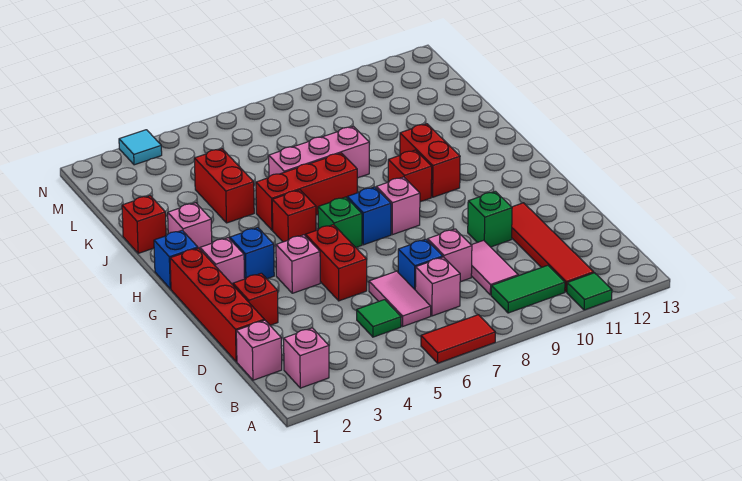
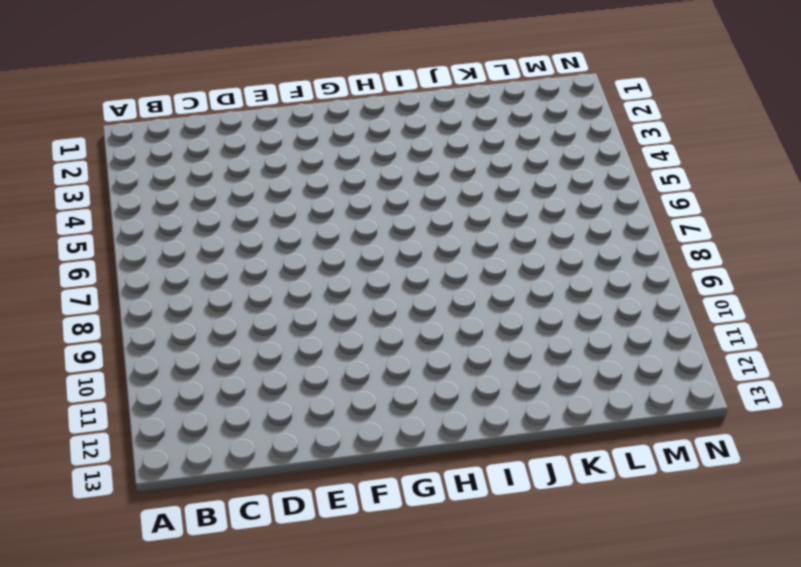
none -> red tile A6:A7 level 1
none -> green tile A11 level 1
none -> pink brick B2 level 1
none -> green tile B9:B10 level 1

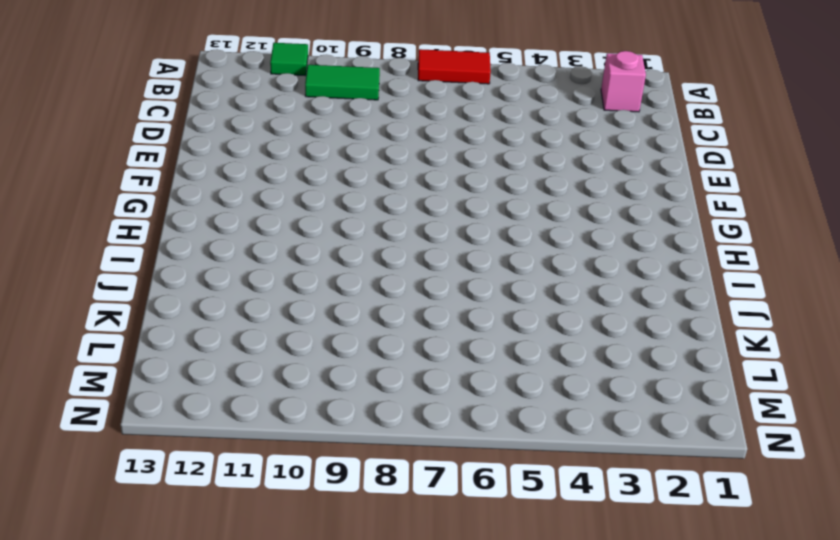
none -> red tile B11:E11 level 1
none -> pink brick C1 level 1
none -> green tile C5 level 1
none -> pink tile C6:D6 level 1

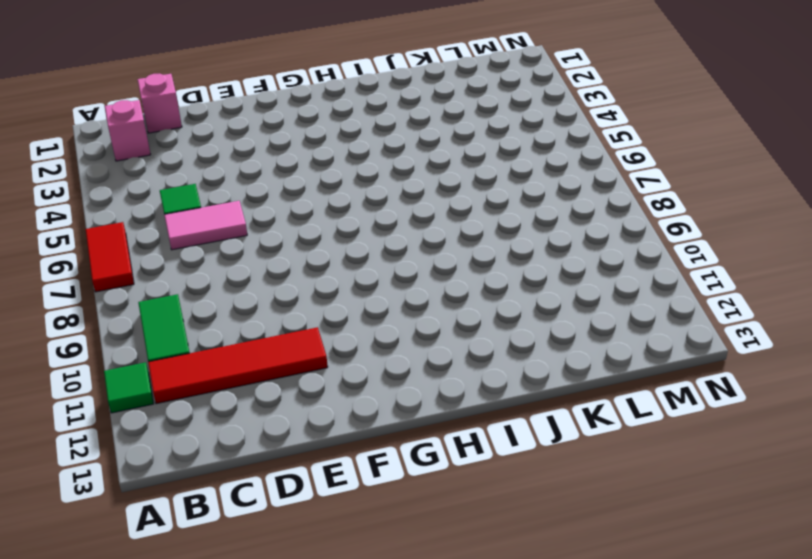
none -> pink brick C7 level 1
none -> pink tile C9:D9 level 1
none -> red brick D1:G1 level 1
none -> blue brick D7 level 1

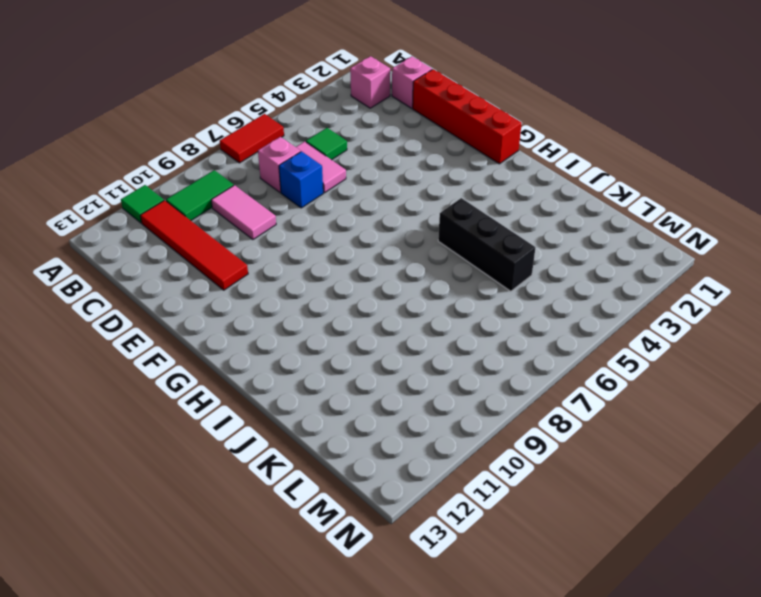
black brick I5:K5 level 1 -> red brick I5:I7 level 1
none -> pink brick D8 level 1
none -> red brick E2 level 1
none -> red brick E5:F5 level 1
none -> green brick E10 level 1

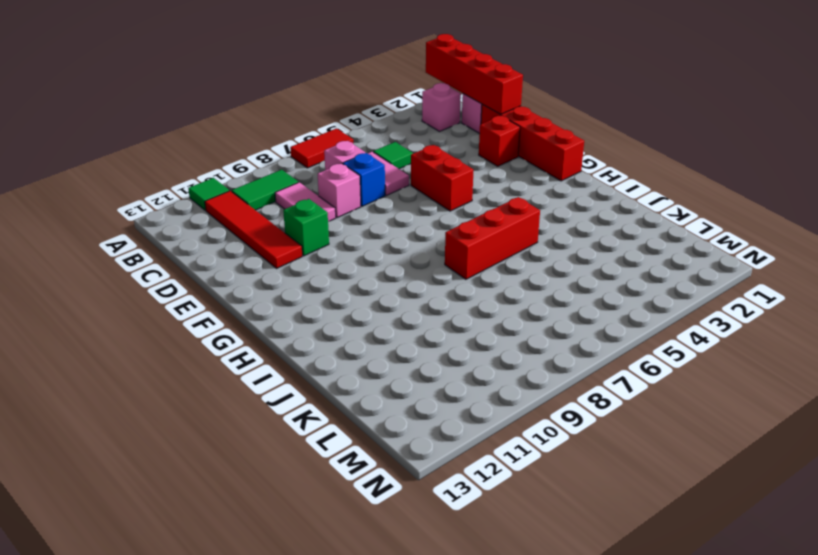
red brick A1:D1 level 2 -> none
none -> pink brick F4 level 1
none -> pink brick G2 level 1
none -> blue brick G3 level 1
none -> green brick G6 level 1

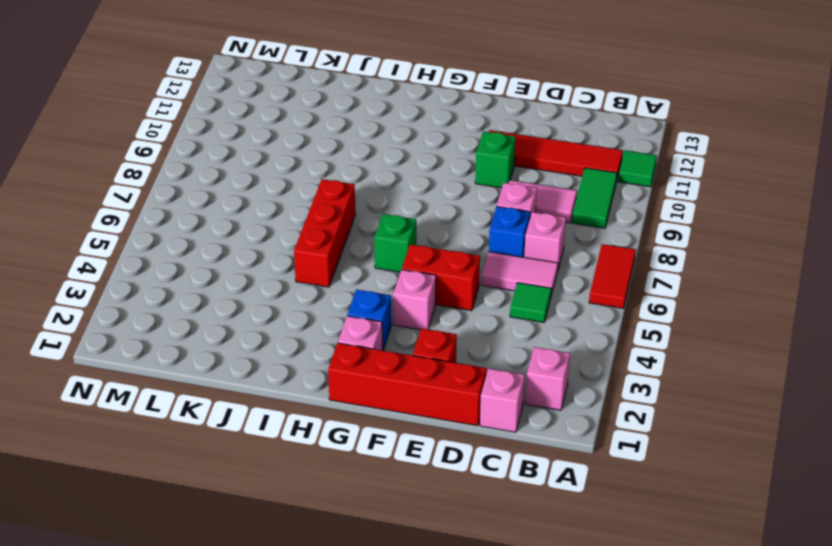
none -> blue brick G7 level 1
none -> pink brick G8 level 1
none -> blue brick H1 level 1
none -> red brick H5 level 1

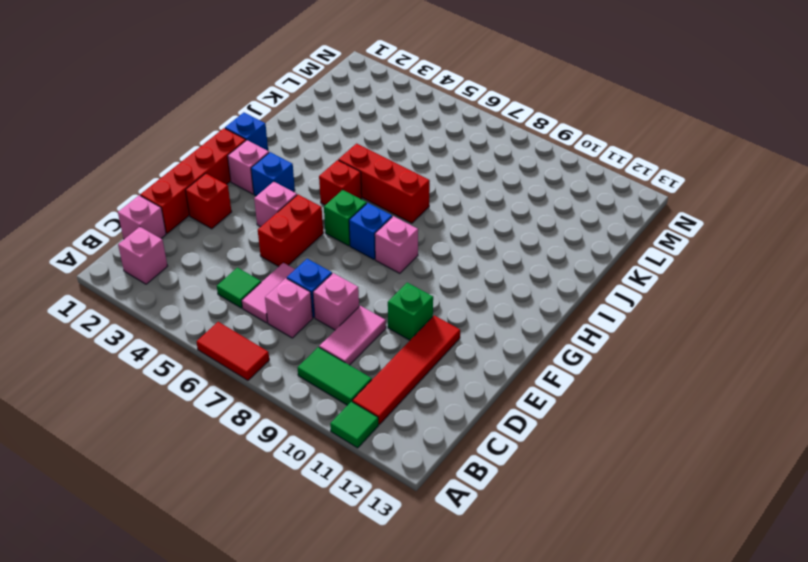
none -> red brick H9 level 1
none -> red brick H10:I10 level 1
none -> pink brick I2 level 1
none -> red brick J1 level 1

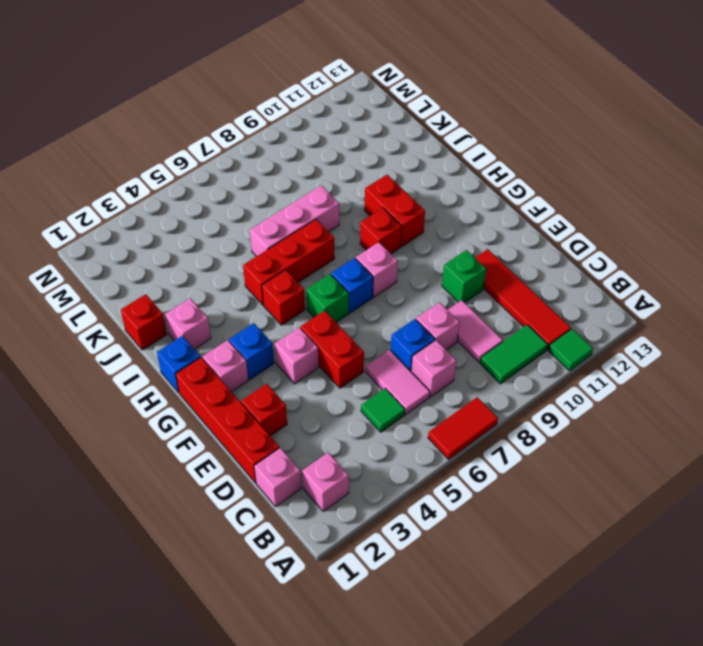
none -> red brick J4:K4 level 1
none -> cyan tile N3 level 1

